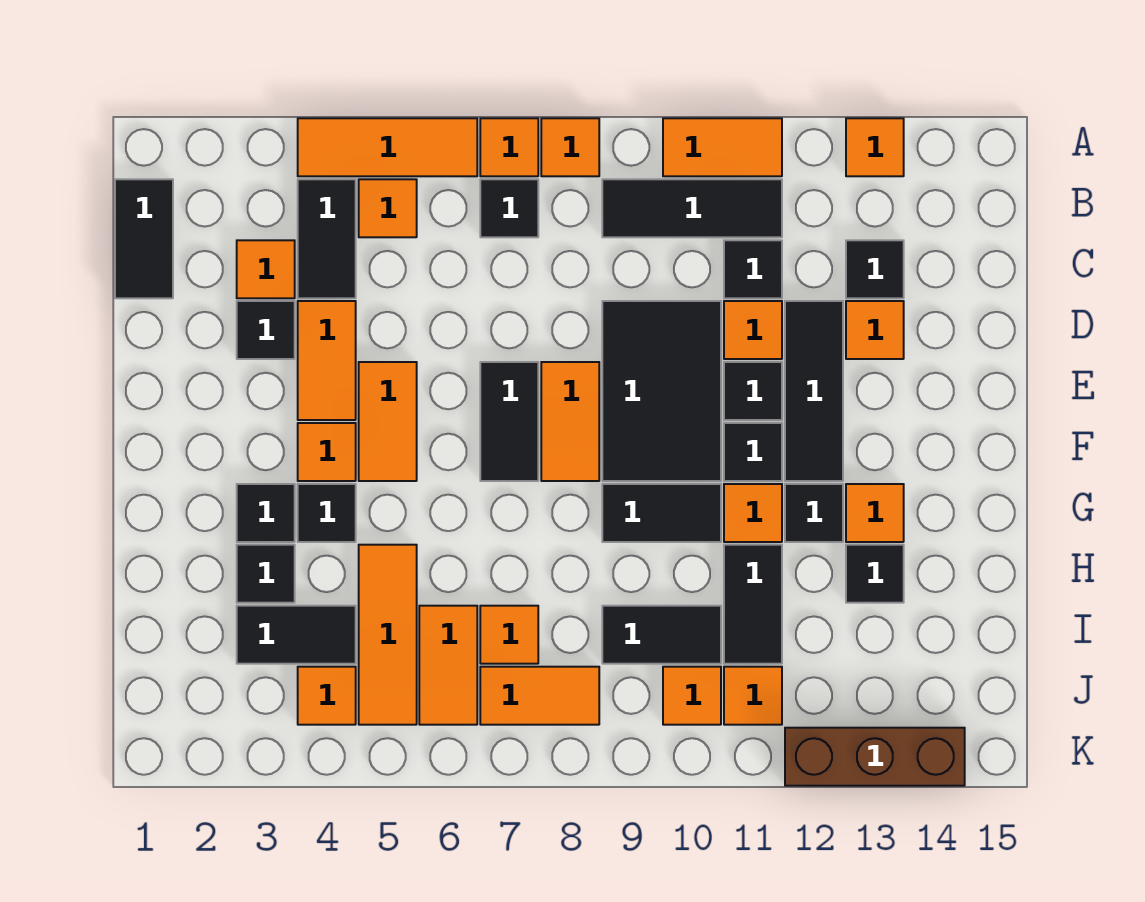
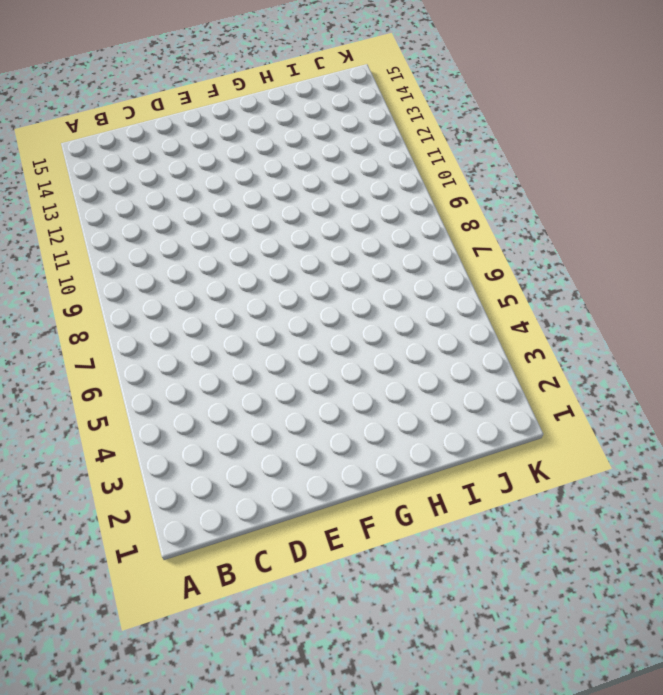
none -> orange tile A4:A6 level 1
none -> orange tile A7 level 1
none -> orange tile A8 level 1
none -> orange tile A10:A11 level 1

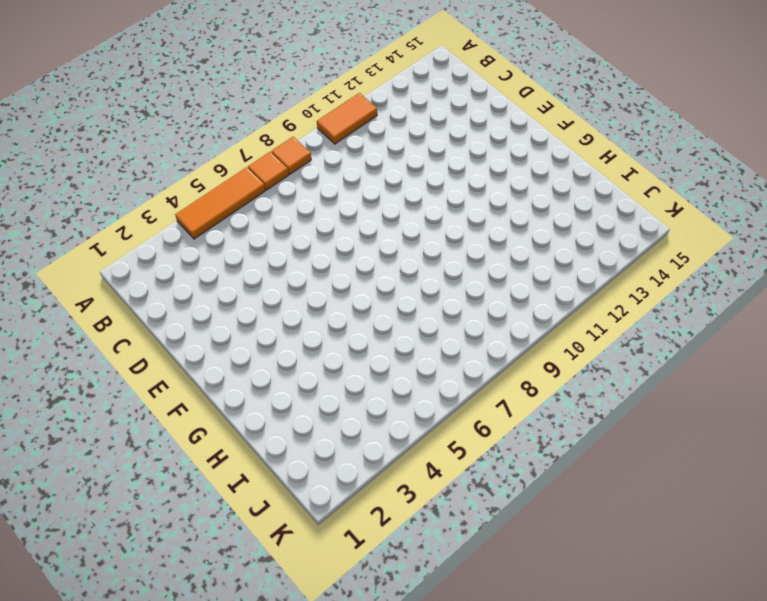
none -> orange tile A13 level 1
none -> black tile B1:C1 level 1
none -> black tile B4:C4 level 1
none -> orange tile B5 level 1

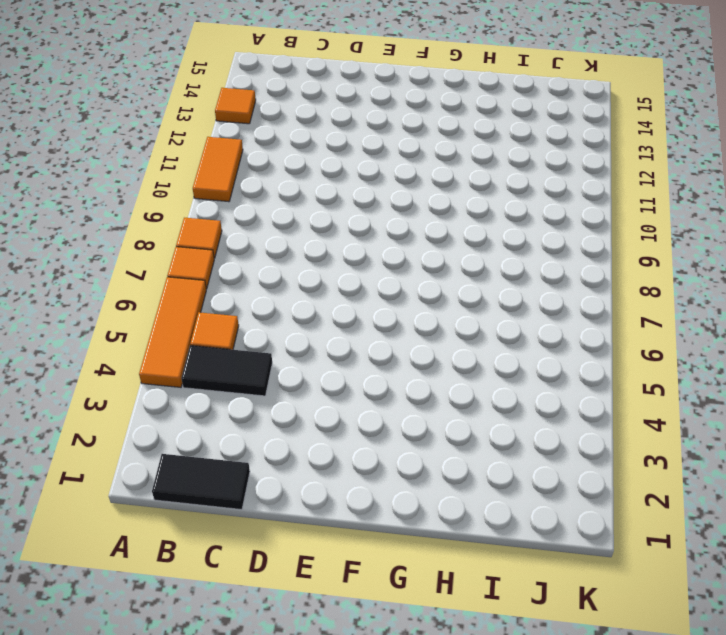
none -> black tile B7 level 1
none -> black tile B9:B11 level 1
none -> orange tile C3 level 1
none -> black tile C11 level 1

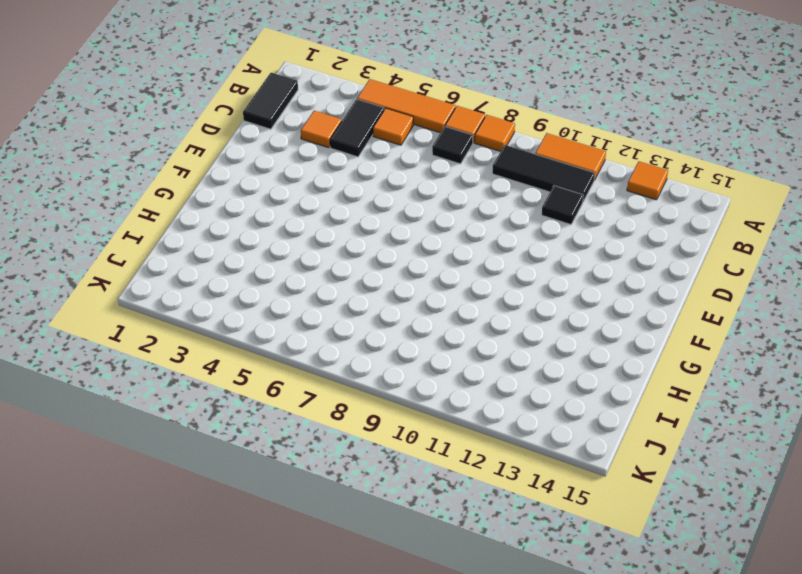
none -> black tile C13 level 1
none -> black tile D3 level 1
none -> orange tile D4:E4 level 1
none -> black tile D9:F10 level 1

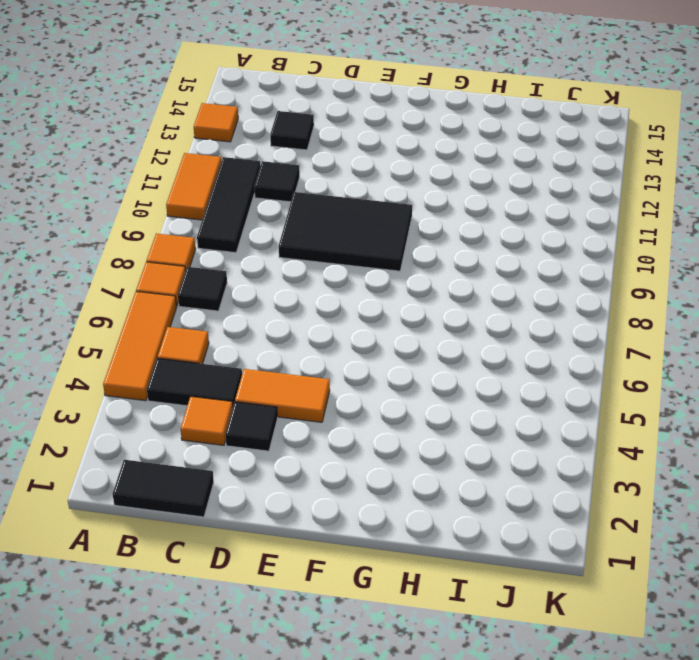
none -> orange tile D11 level 1
none -> black tile D12:F12 level 1
none -> orange tile D13 level 1
none -> orange tile E5:F5 level 1

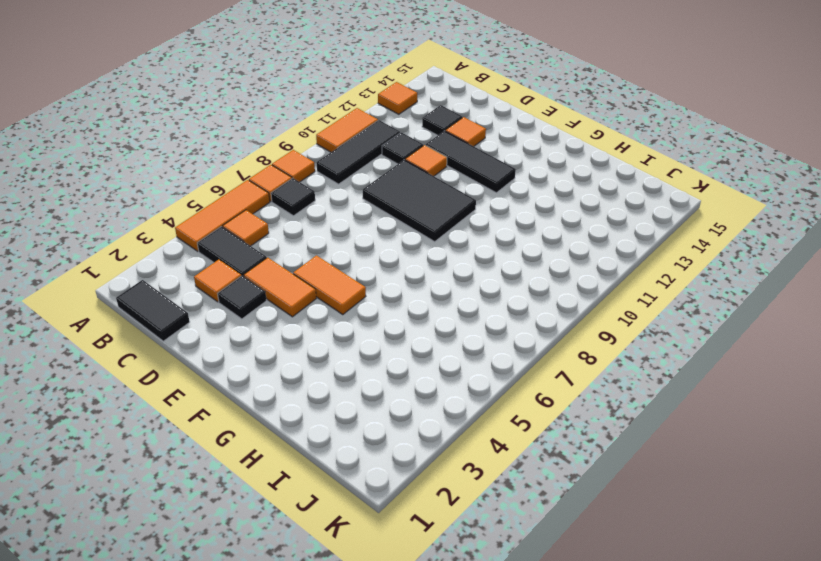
none -> black tile E7:F7 level 1
none -> orange tile E8:F8 level 1
none -> black tile E11 level 1
none -> orange tile F4 level 1

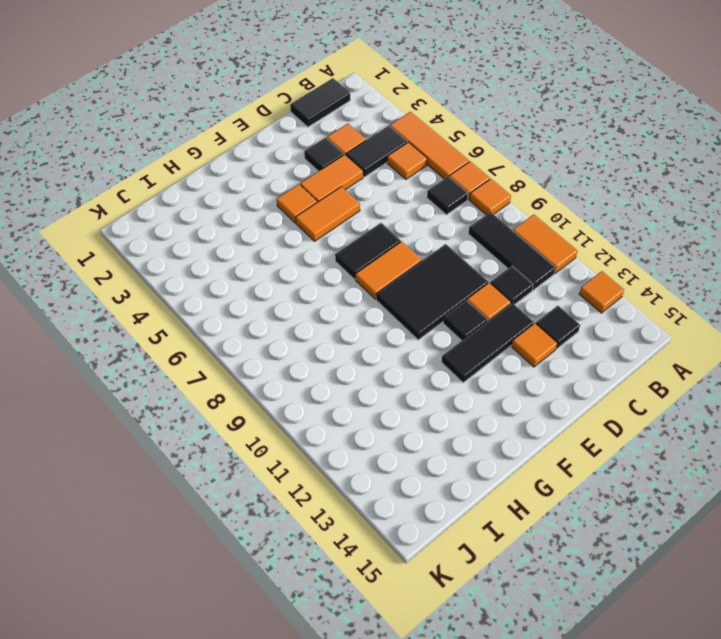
none -> black tile F11 level 1
none -> black tile G3 level 1
none -> black tile G4 level 1
none -> black tile G9:G10 level 1

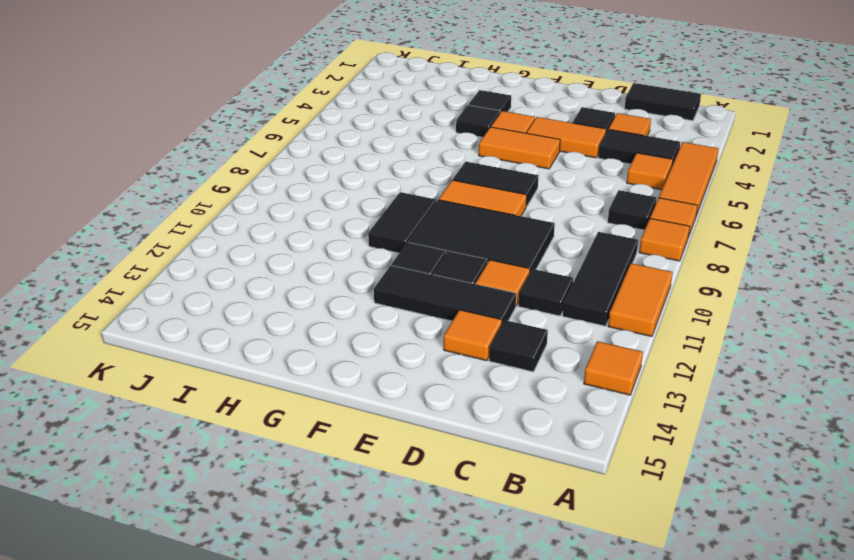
none -> orange tile G11 level 1
none -> black tile G12 level 1
none -> orange tile G13 level 1
none -> black tile H3 level 1

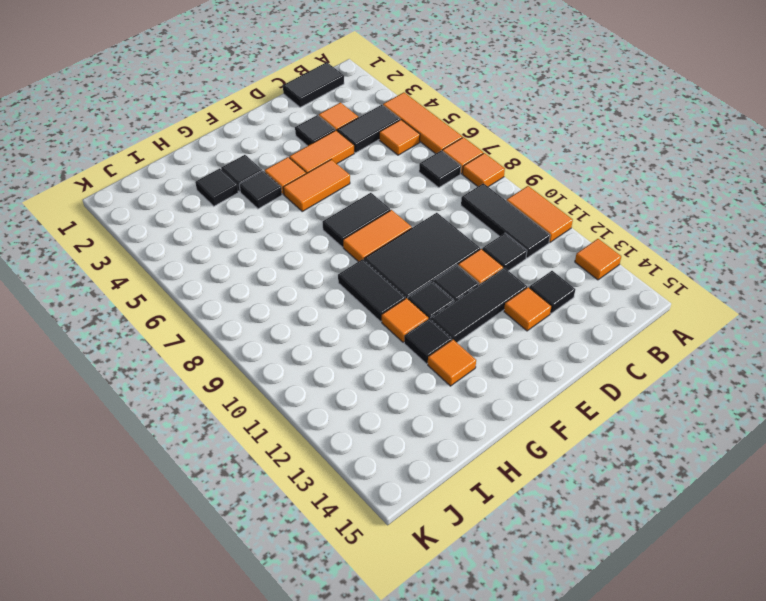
none -> orange tile H5:J5 level 1
none -> black tile H11:I11 level 1
none -> black tile H13 level 1
none -> black tile I3:I4 level 1

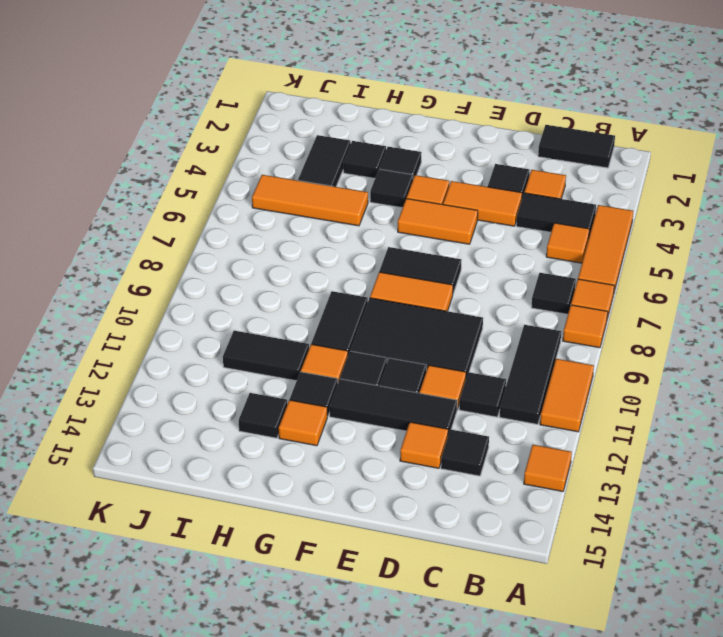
none -> orange tile I6:J6 level 1
none -> orange tile I7 level 1
none -> black tile I9:I10 level 1
none -> orange tile J4 level 1

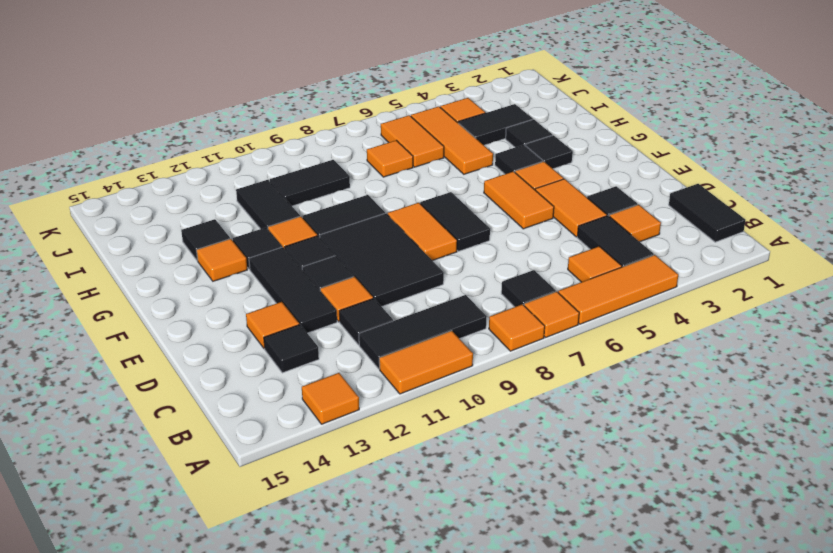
none -> orange tile J7:J8 level 1
none -> orange tile J10 level 1
none -> orange tile J11 level 1
none -> brown brick K12:K14 level 1

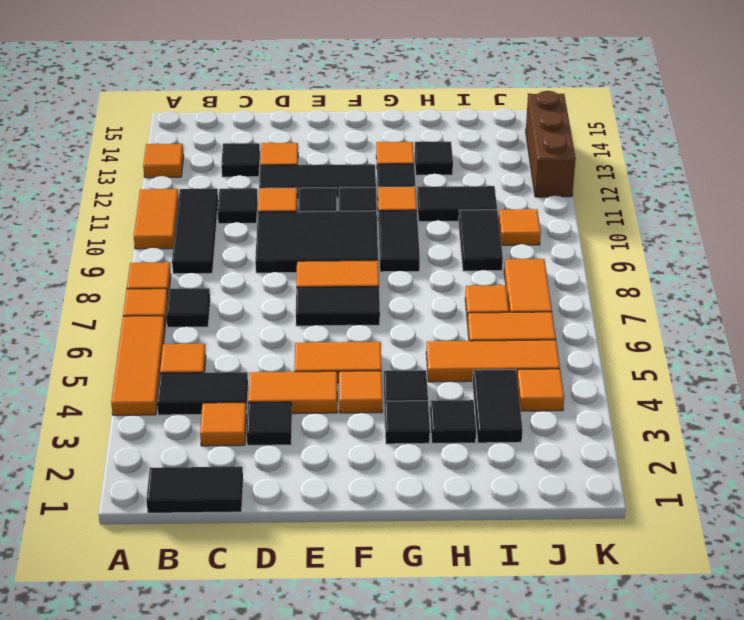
none -> orange tile J11 level 1

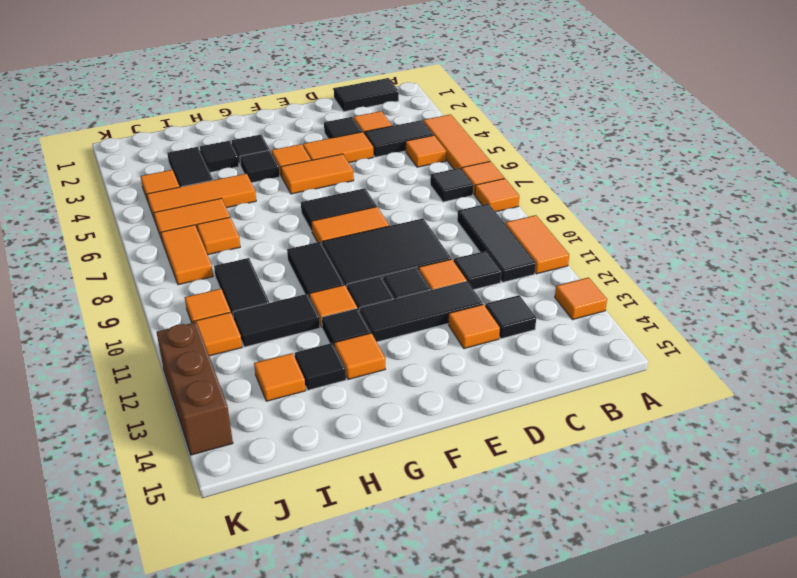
orange tile I13 level 1 -> none

